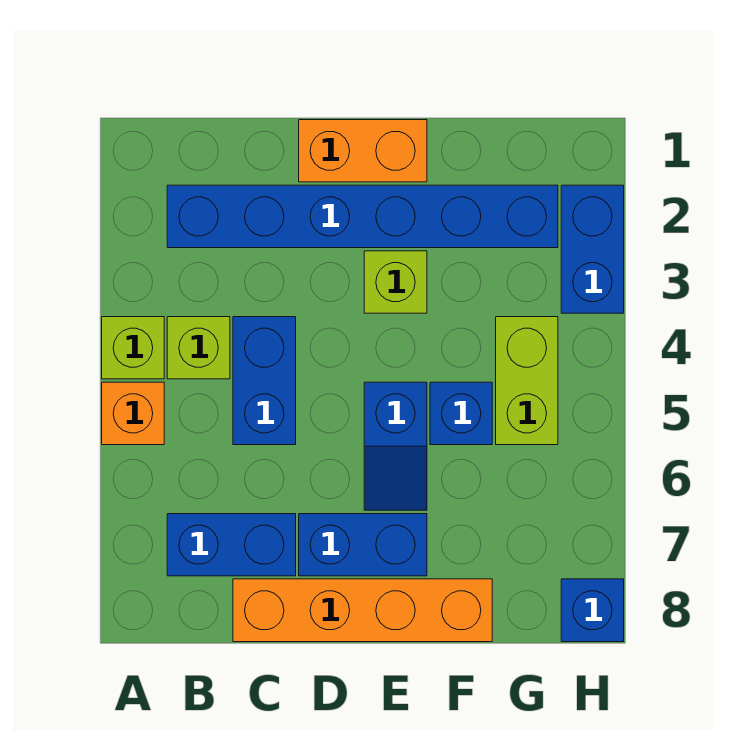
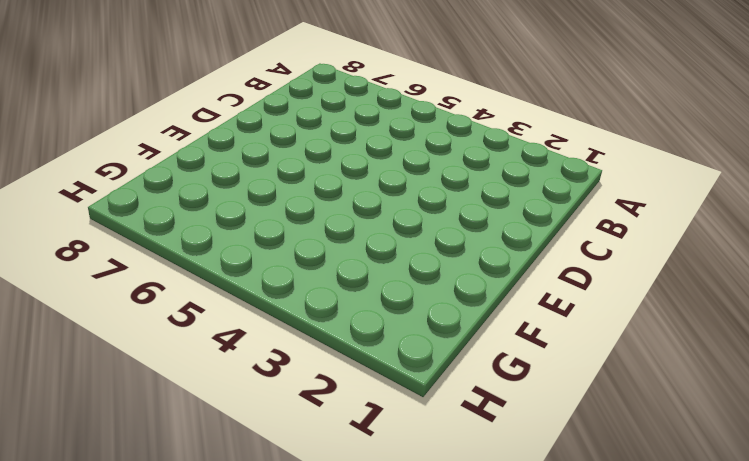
none -> lime brick A4 level 1
none -> orange brick A5 level 1
none -> blue brick B2:G2 level 1

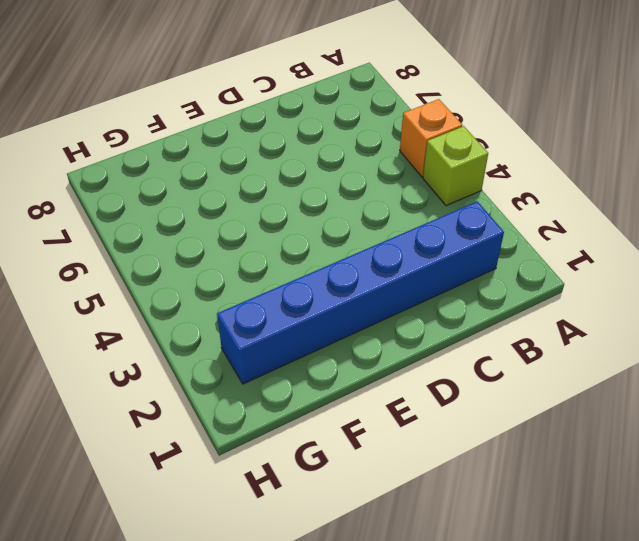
none -> lime brick B4 level 1
none -> blue brick B7:C7 level 1
none -> blue brick C4:C5 level 1

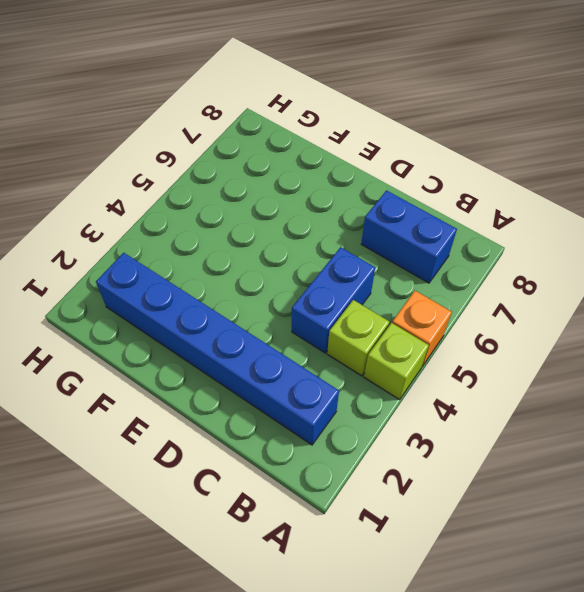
none -> orange brick C8:F8 level 1
none -> orange brick D1:E1 level 1
none -> blue brick D7:E7 level 1

